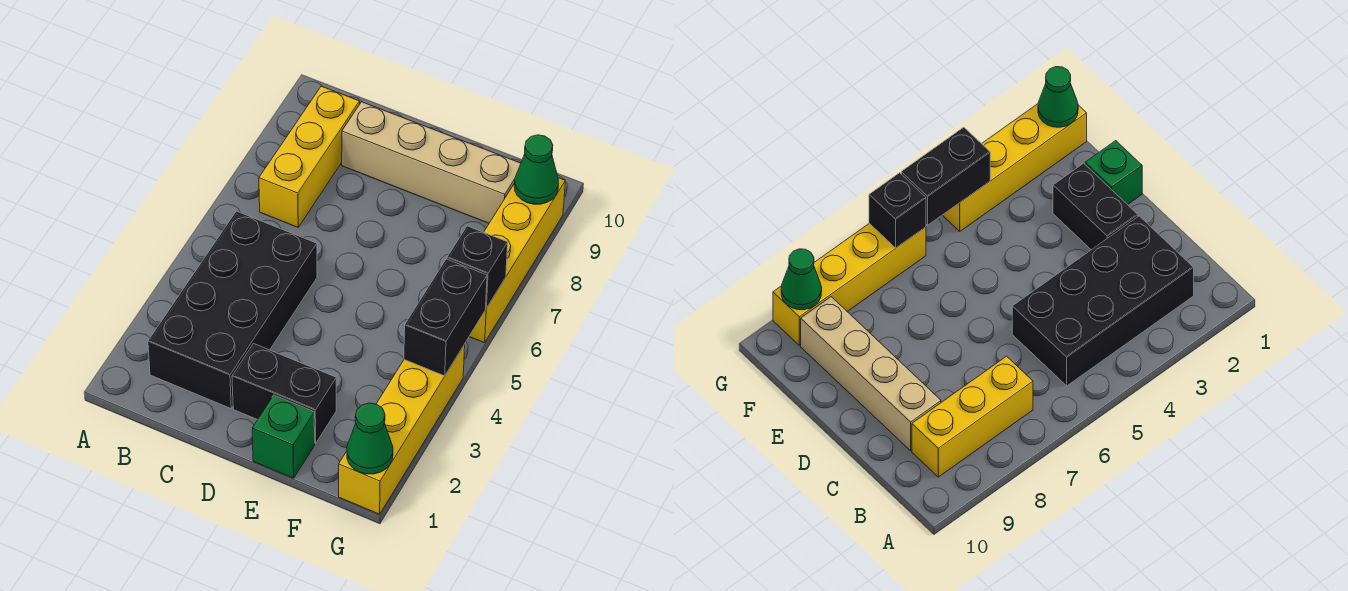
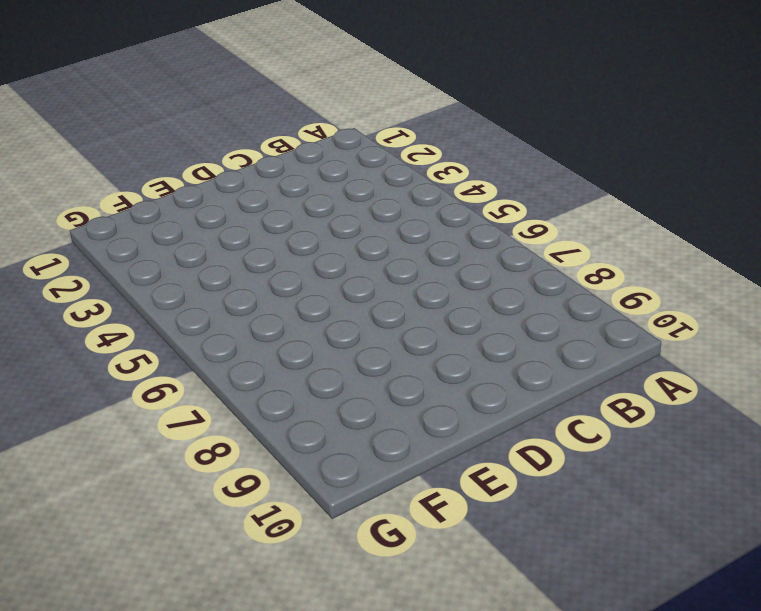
none -> black brick B2:C5 level 1
none -> yellow brick B7:B9 level 1

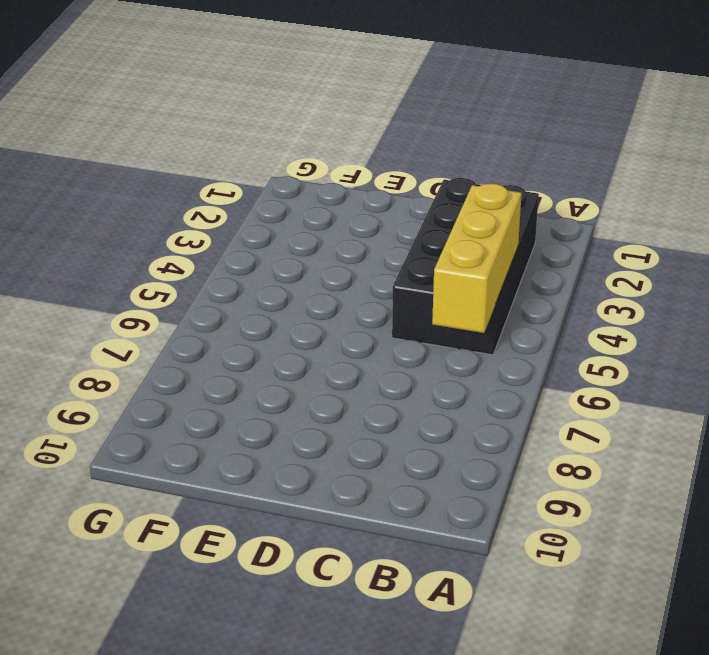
yellow brick B4:B6 level 2 -> yellow brick B7:B9 level 1
none -> tan brick C9:F9 level 1
none -> black brick D2:E2 level 1

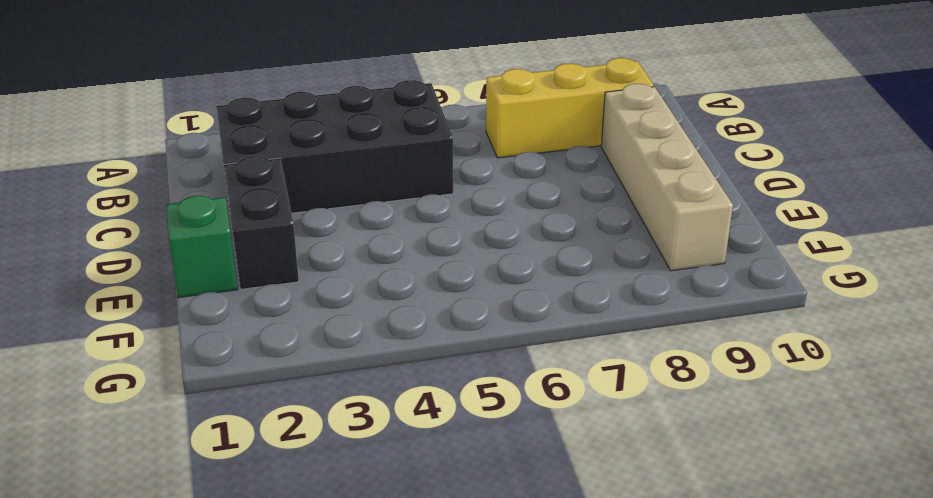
none -> yellow brick G1:G4 level 1
none -> yellow brick G6:G9 level 1

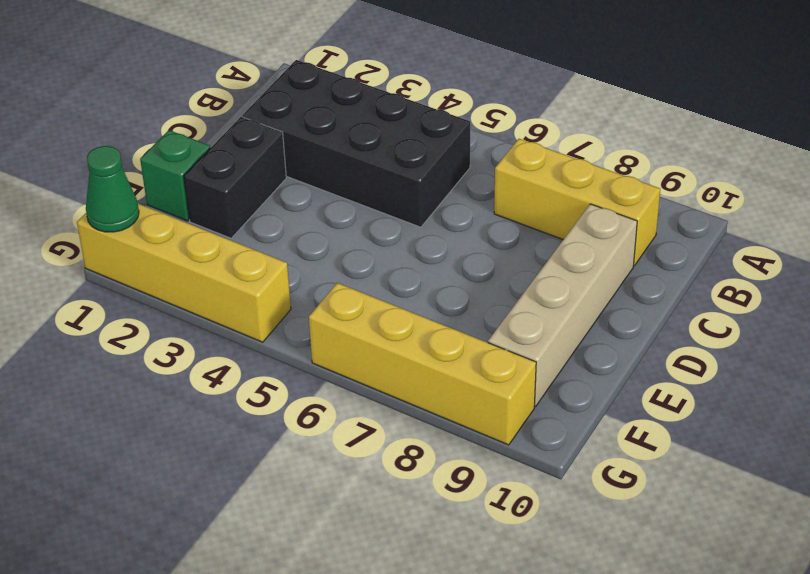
none -> black brick G4:G5 level 2
none -> black brick G6 level 2

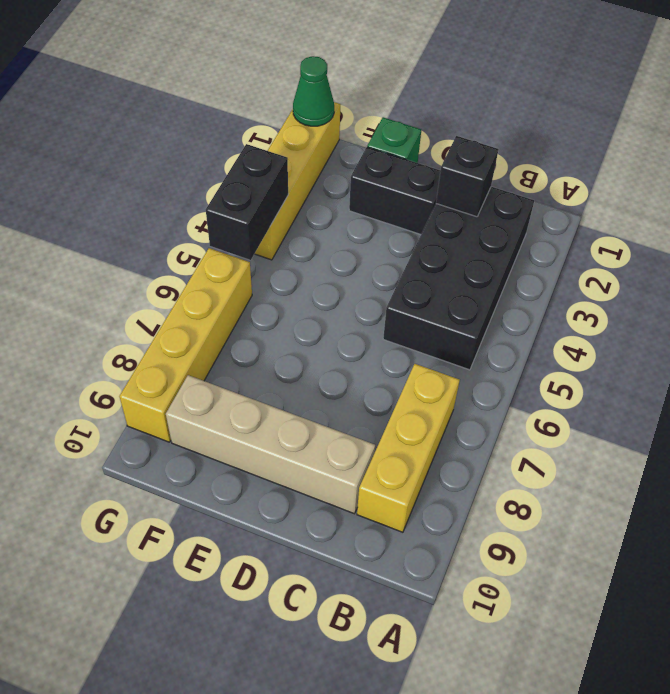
black brick C2 level 2 -> black brick G6 level 2
none -> green cone G9 level 2

